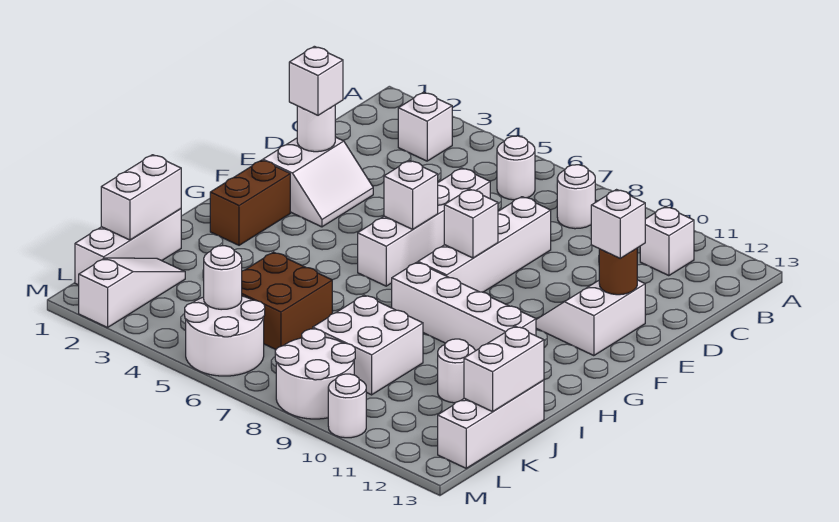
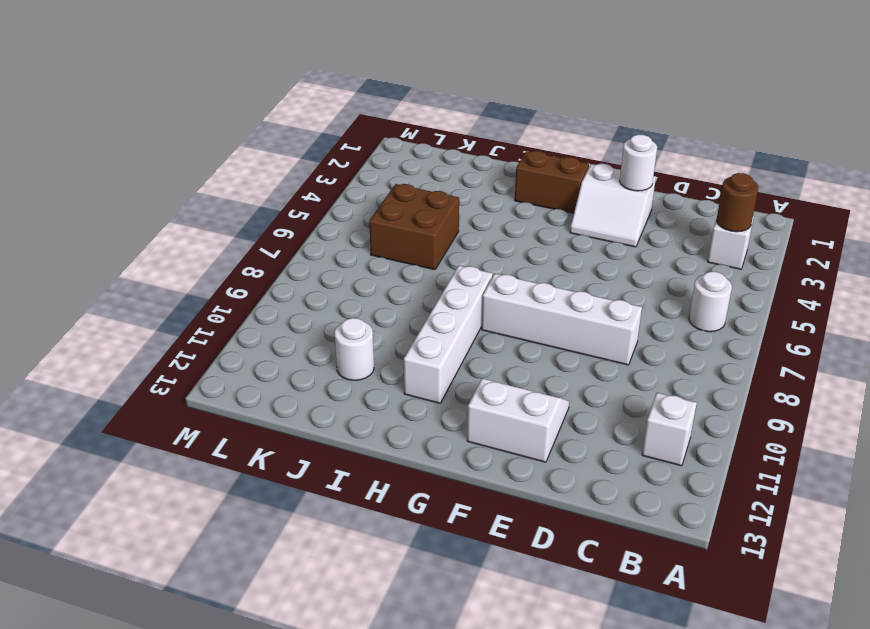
brown round brick B3 level 2 -> brown round brick E12 level 2
none -> white round brick B8 level 1
none -> white brick D6:G6 level 1
none -> white brick J1:L1 level 1

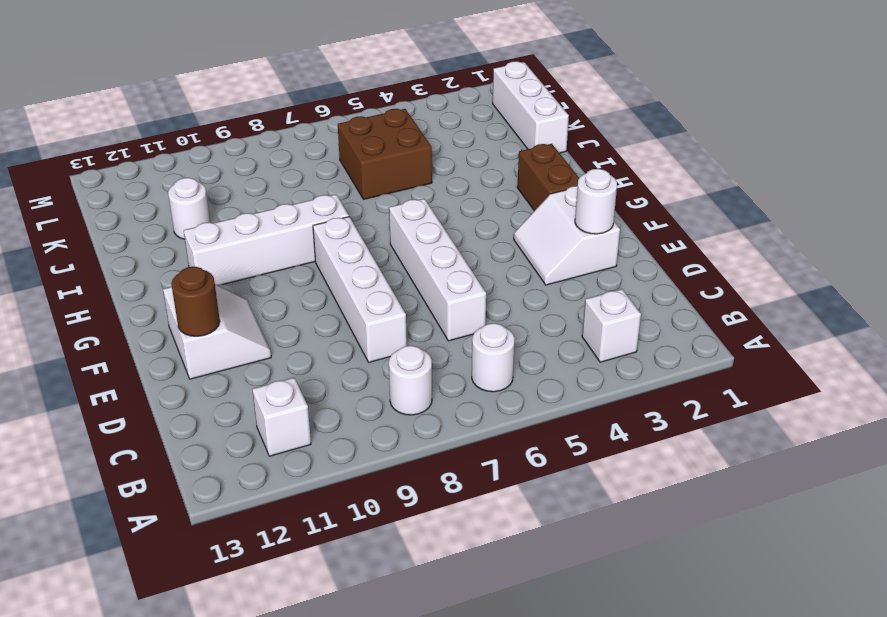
none -> white brick J8:K9 level 1
none -> white brick J13:L13 level 1
none -> white slope K2:M2 level 1 top M

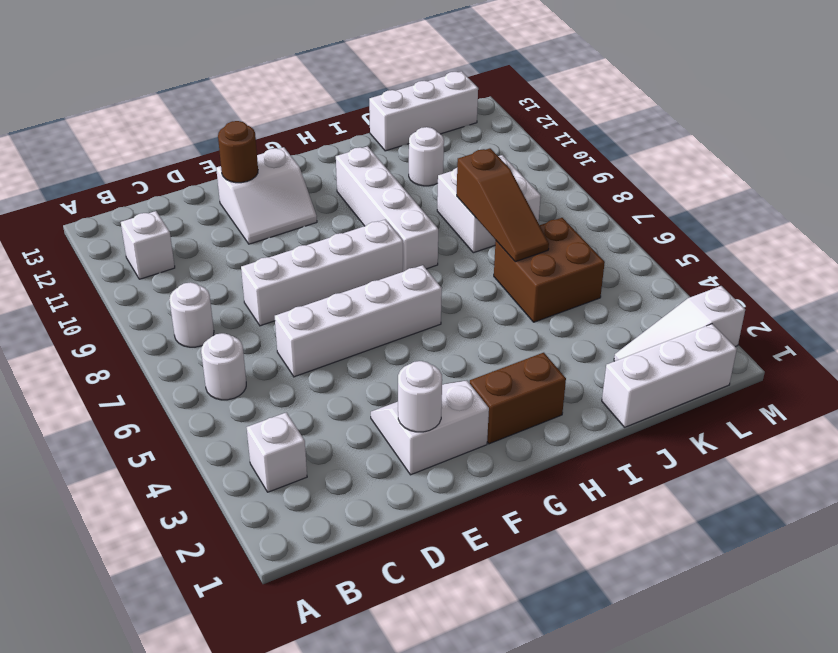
brown slope J6:J8 level 2 top 8 -> none
none -> white round brick L5:M6 level 1
none -> white round brick L8:M9 level 1
none -> white round brick M10 level 1

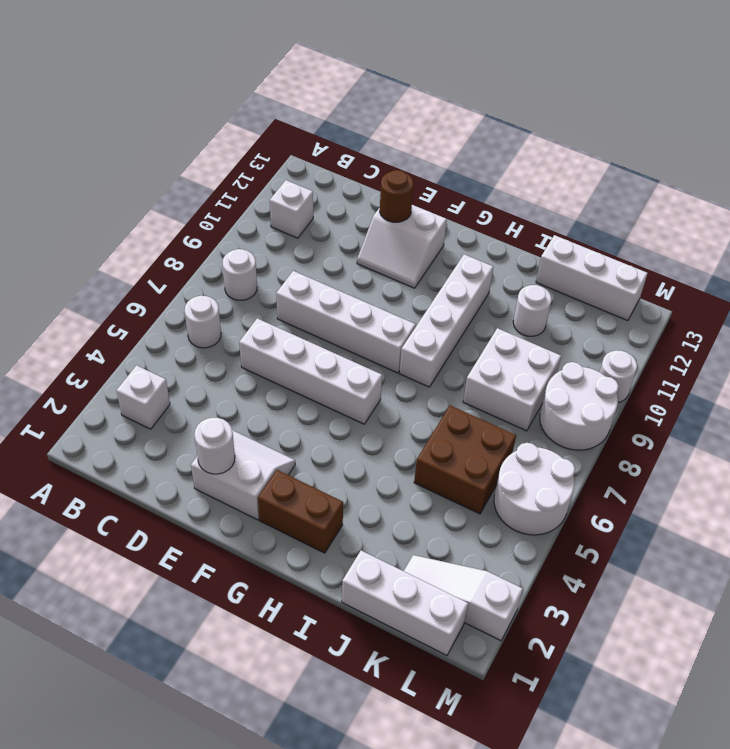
none -> white brick F6 level 2
none -> white brick F8 level 2
none -> white brick J1:K1 level 2

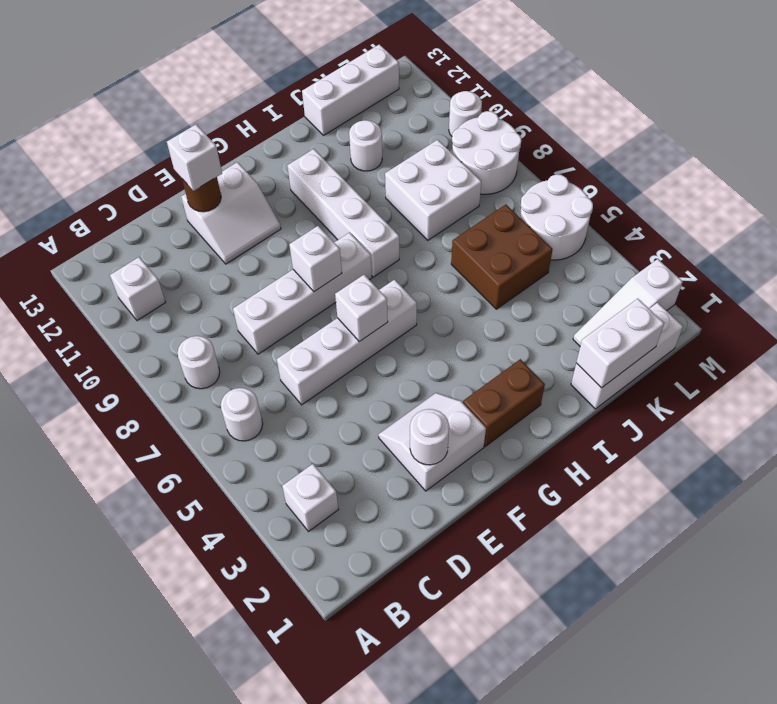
none -> white brick J13:K13 level 2
none -> white round brick L5 level 2
none -> white brick E2 level 3

